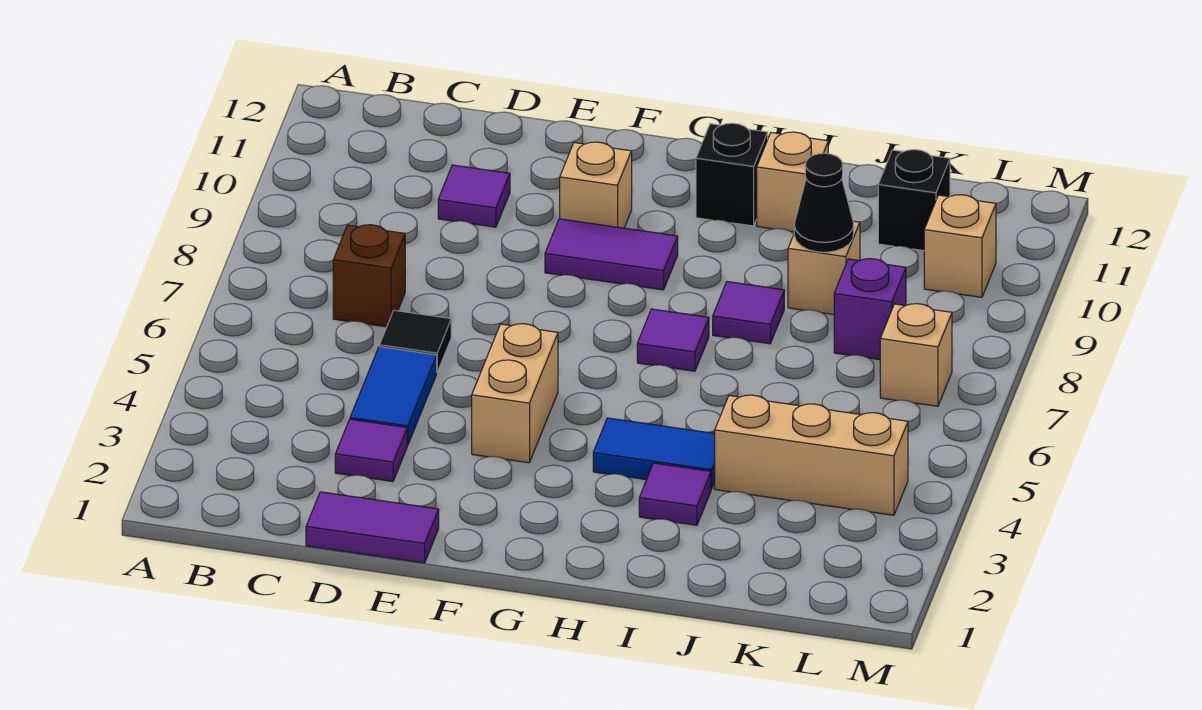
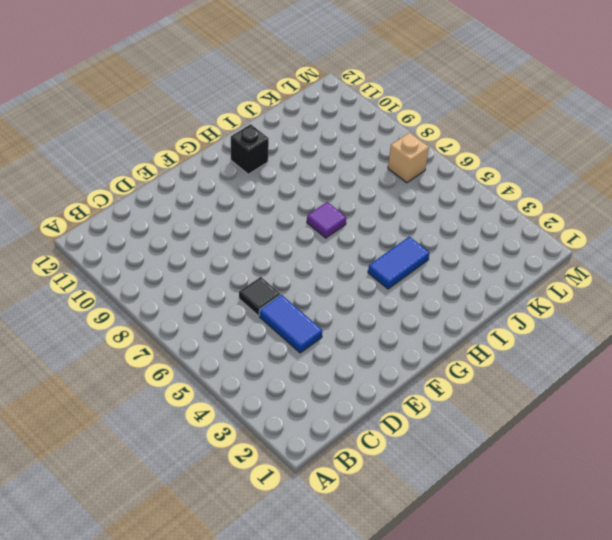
none -> brown brick C7 level 1
none -> purple tile D1:E1 level 1
none -> purple tile D3 level 1

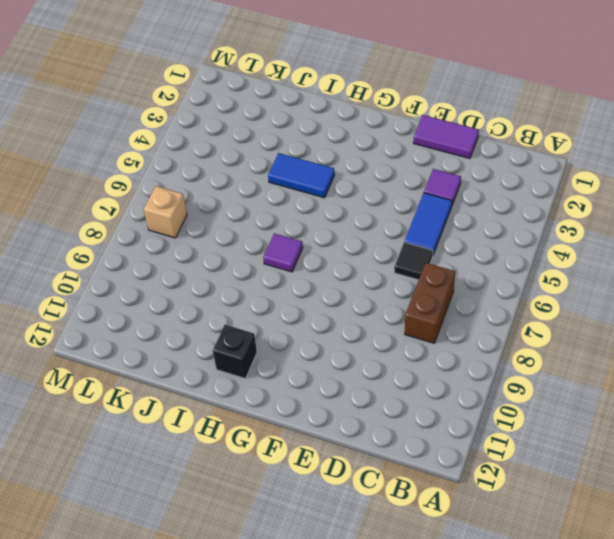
brown brick C7:C8 level 1 -> brown brick C7 level 1
none -> purple tile D10 level 1
none -> tan brick F4:F5 level 1
none -> purple tile F9:G9 level 1

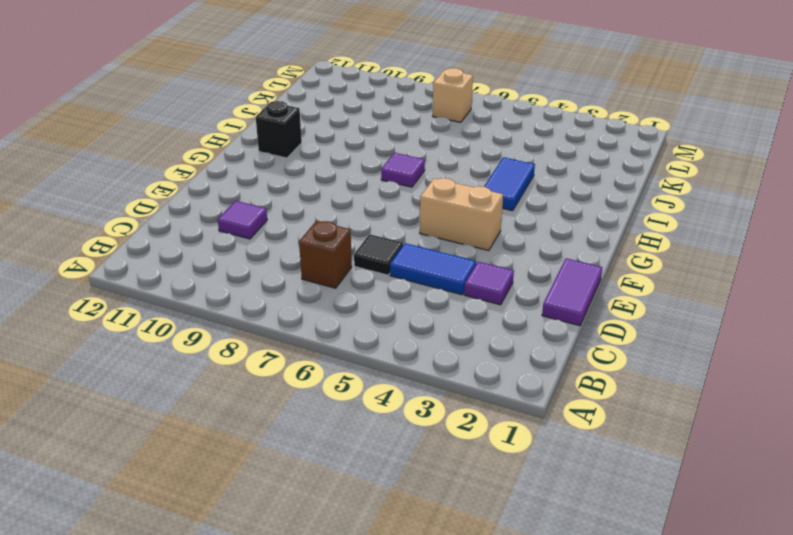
none -> purple tile F9:G9 level 1
none -> tan brick F10 level 1
none -> purple tile I3 level 1

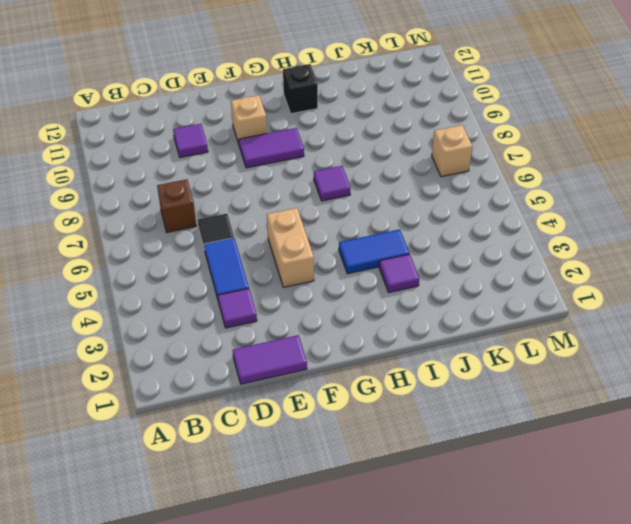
none -> purple tile I8 level 1
none -> tan brick I11 level 1
none -> tan brick J4:L4 level 1

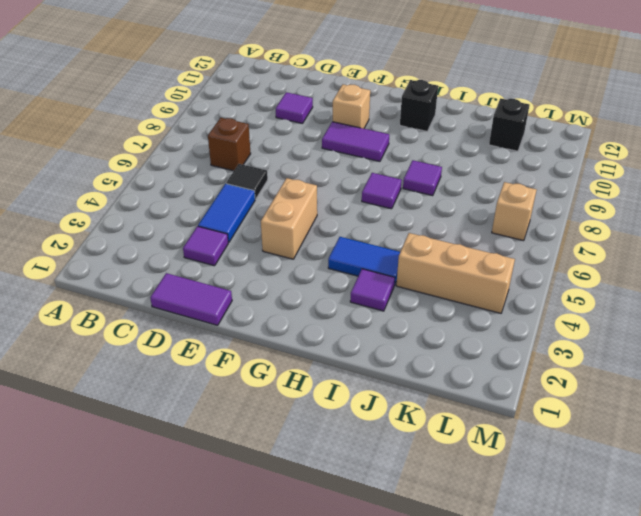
none -> tan brick I11 level 1
none -> tan brick J9 level 1
none -> purple brick K8 level 1

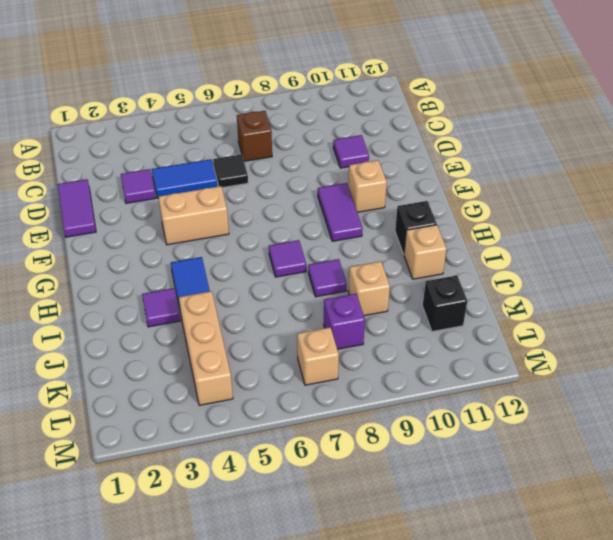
none -> tan brick L10 level 1
none -> black cone J9 level 2

